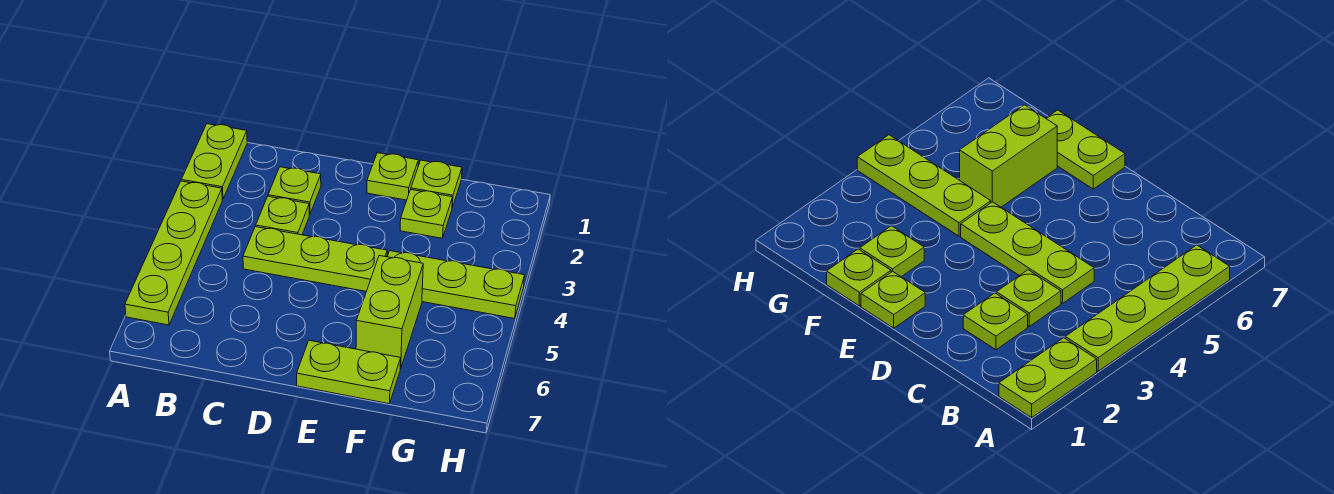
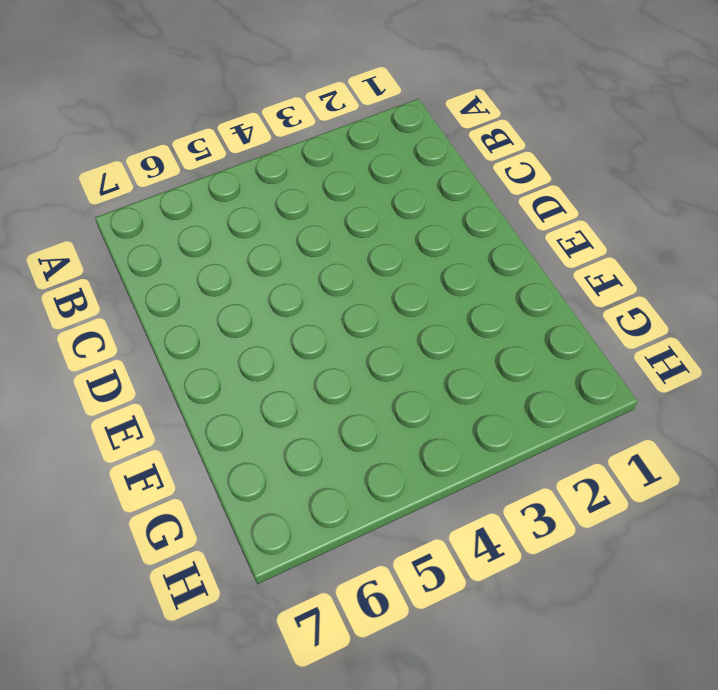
none -> lime plate A1:A2 level 1
none -> lime plate A3:A6 level 1

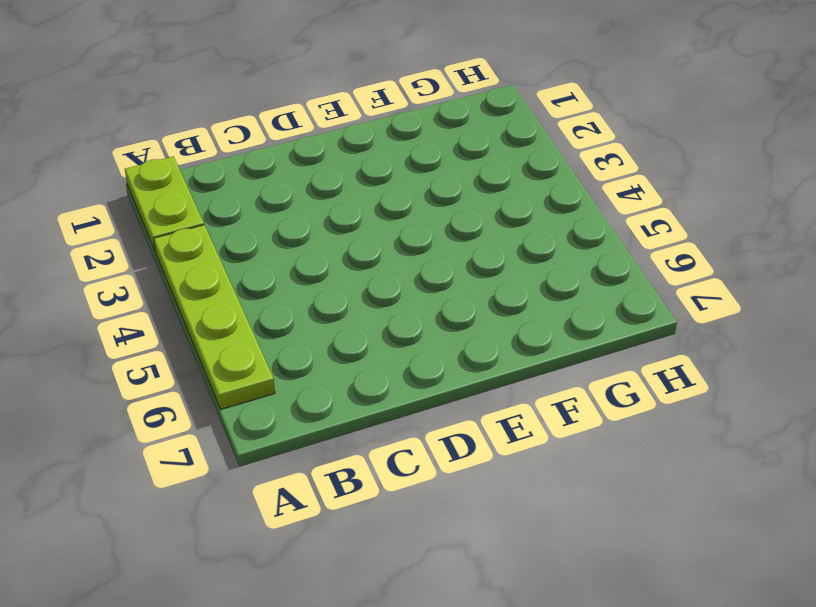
none -> lime plate C2 level 1
none -> lime plate C3 level 1

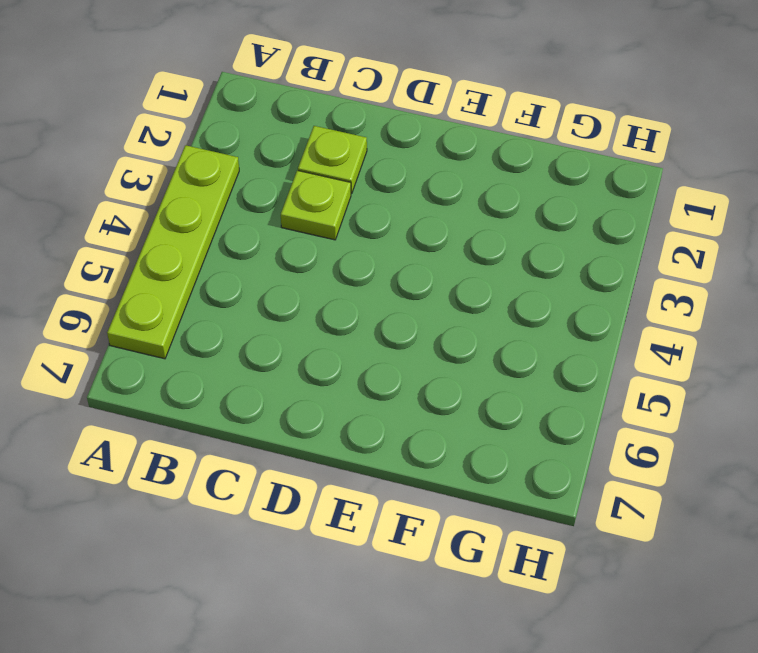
none -> lime plate A1:A2 level 1
none -> lime plate C4:E4 level 1

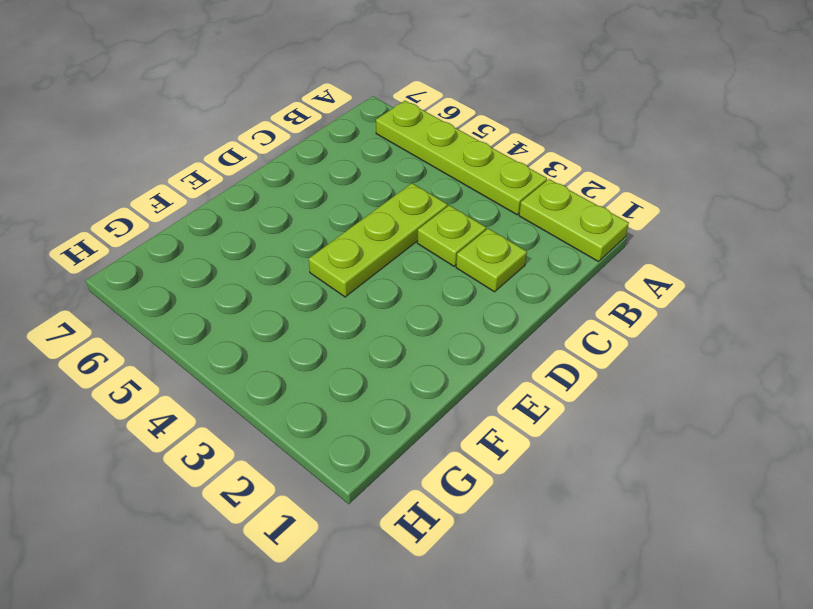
none -> lime plate E1 level 1
none -> lime plate E7:F7 level 1

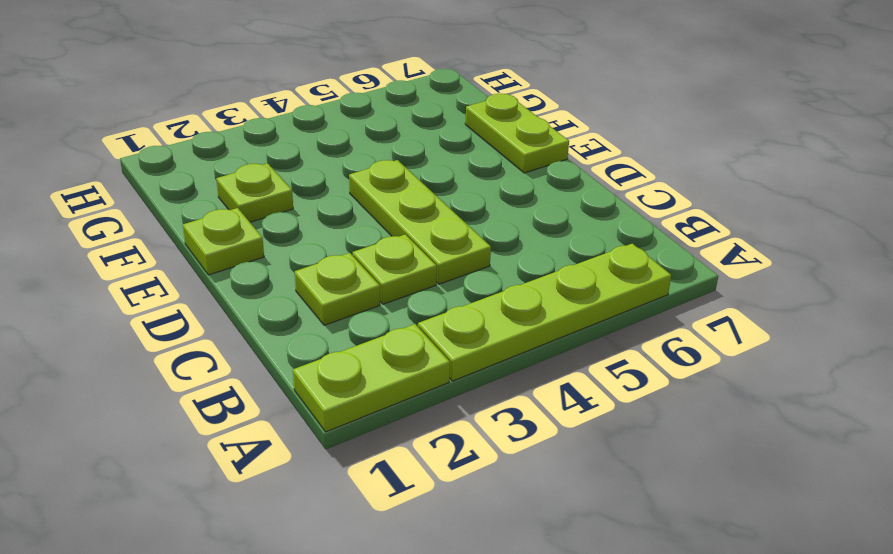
none -> lime plate F1 level 1
none -> lime plate F4:H4 level 1

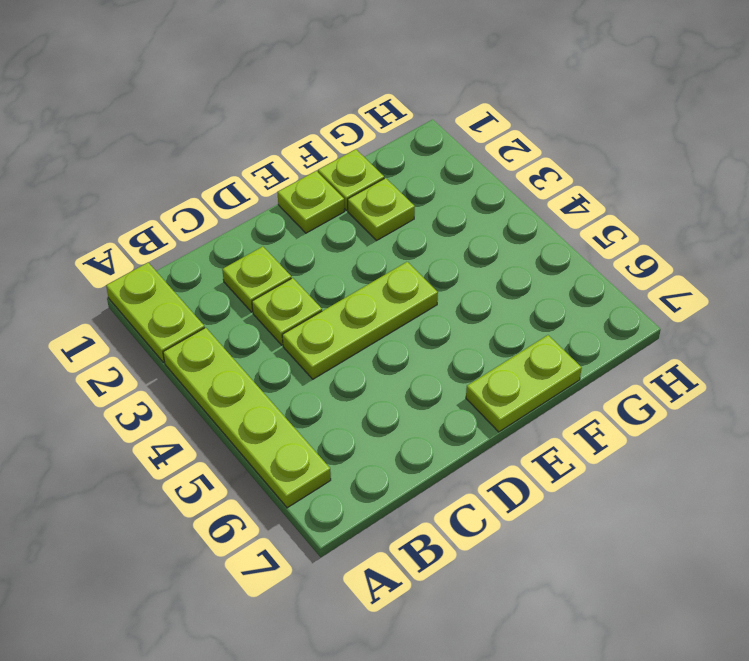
none -> lime plate F4:H4 level 1
none -> lime brick F5:F6 level 1

